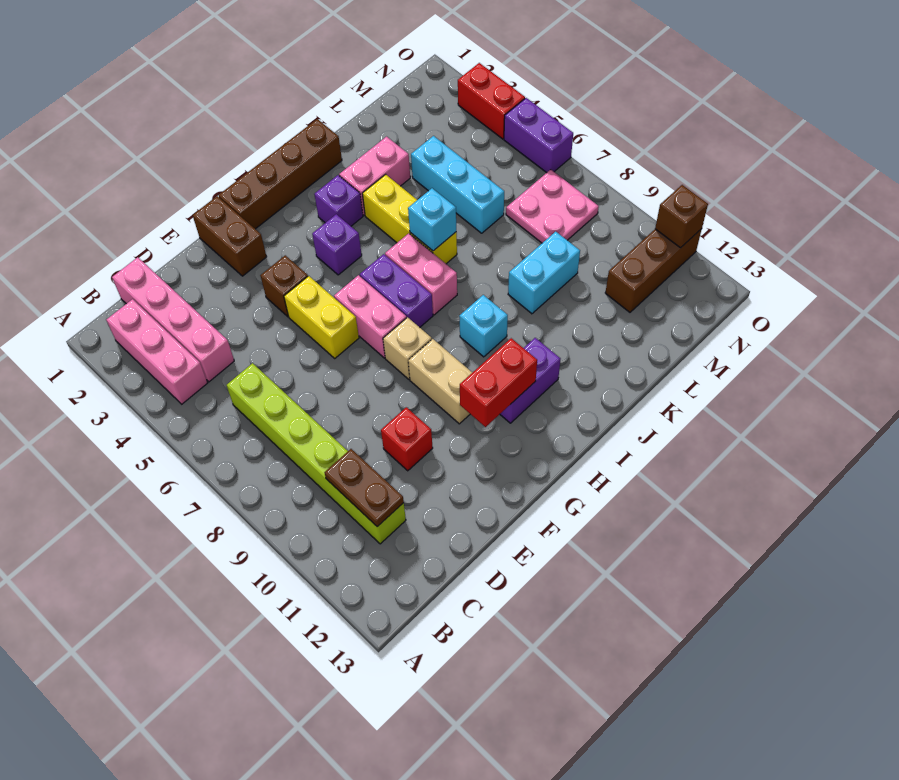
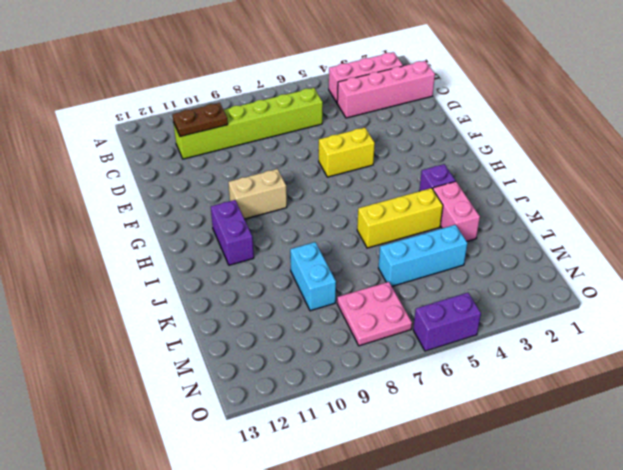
none -> red brick E10 level 1
none -> brown brick F1:F2 level 1
none -> brown brick F4 level 1

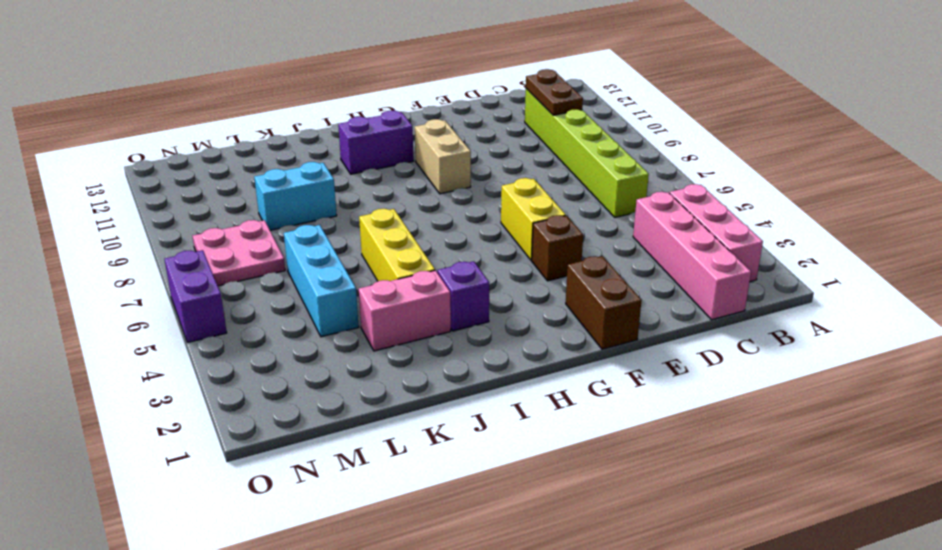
none -> red brick E10 level 1
none -> brown brick G1:J1 level 1
none -> pink brick G6:G7 level 1

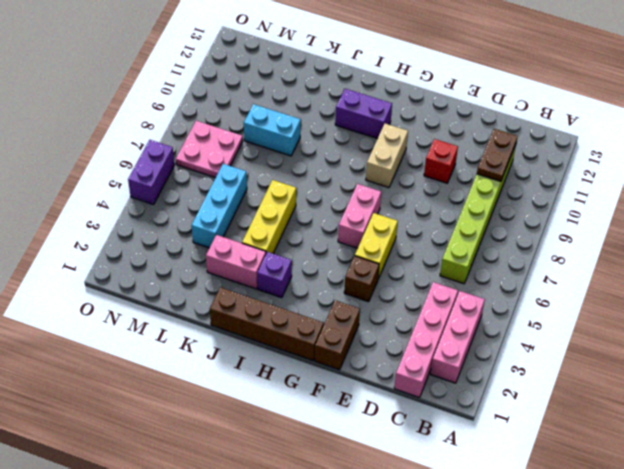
none -> tan brick G8 level 1
none -> purple brick H4 level 1
none -> purple brick H6:H7 level 1

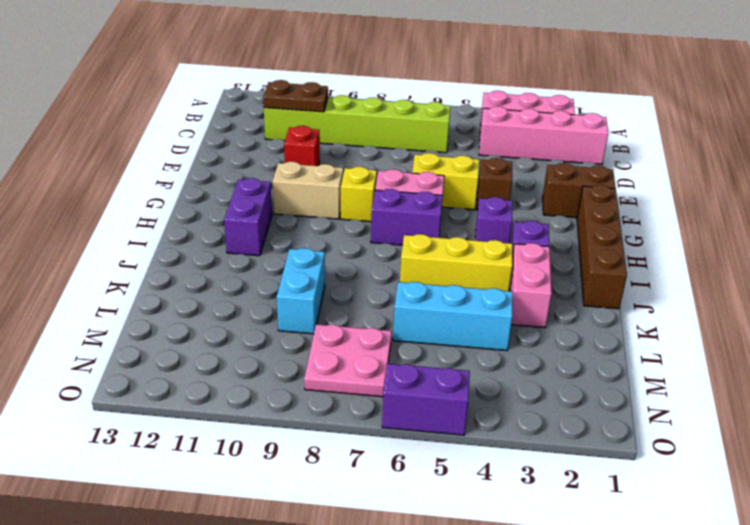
yellow brick G8 level 1 -> tan brick G8 level 1
none -> pink brick I6:I7 level 1
none -> cyan brick I9 level 1
none -> brown brick M11:O11 level 1

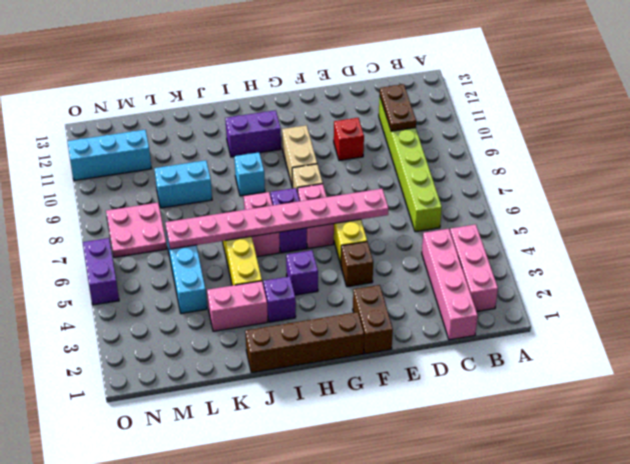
pink plate E6:L6 level 2 -> cyan brick J6 level 2
cyan brick M11:O11 level 1 -> brown brick M11:O11 level 1
none -> red brick O3:O4 level 1
none -> red brick G11:H11 level 2
none -> brown brick O11 level 2

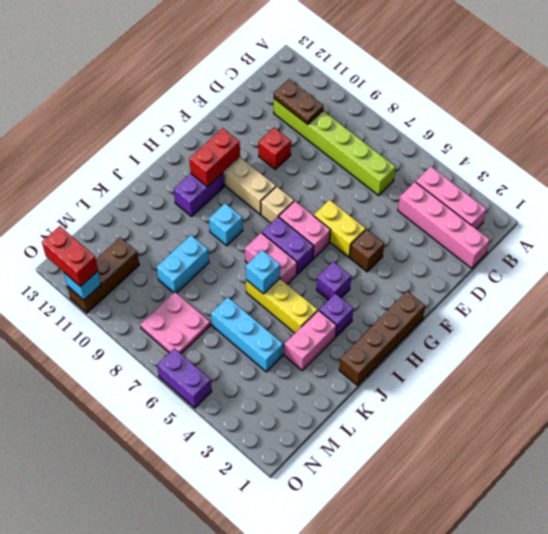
cyan brick O11 level 2 -> brown brick O11 level 2
red brick O11:O12 level 3 -> red brick O3:O4 level 1
none -> brown brick F1:F2 level 1

